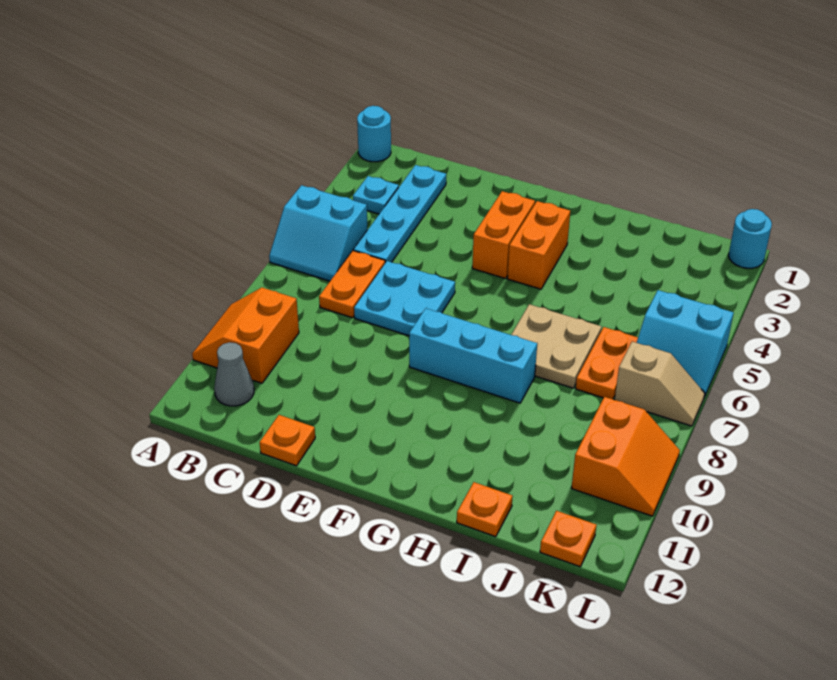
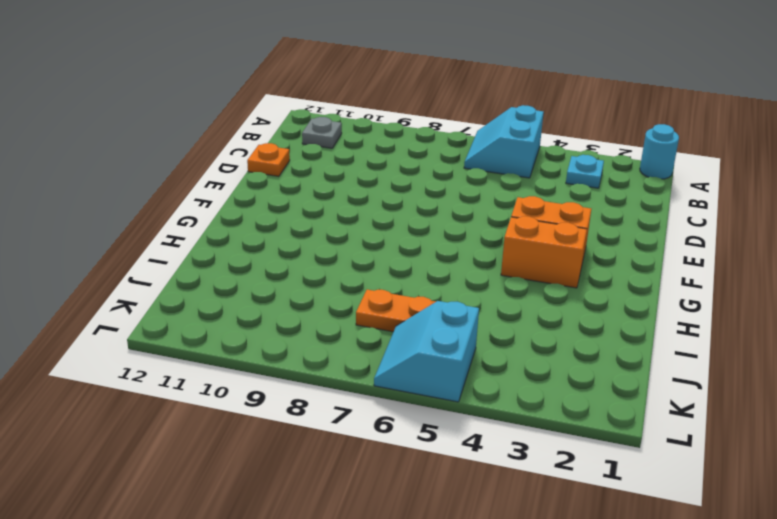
grey plate B11 level 1 -> grey cone B11 level 1
none -> orange slope A9:B10 level 1 top B
none -> cyan plate C2:C5 level 1
none -> orange plate C6:C7 level 1

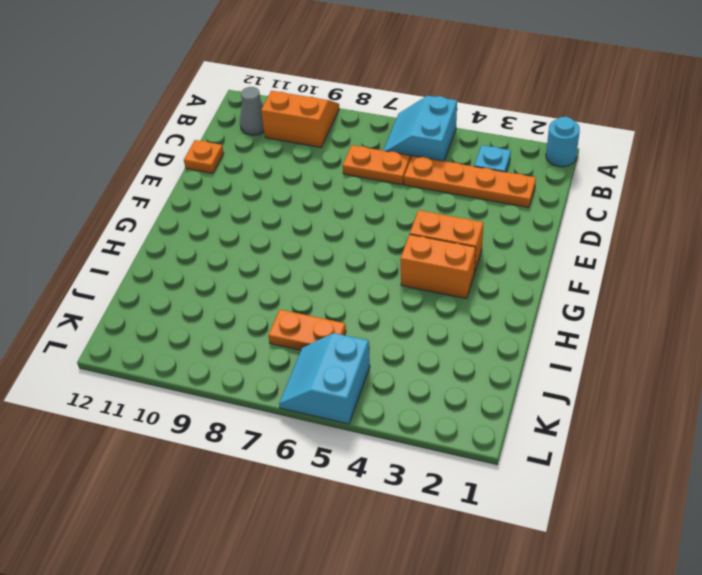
orange plate C2:C5 level 1 -> cyan plate C2:C5 level 1
none -> cyan plate D6:E7 level 1
none -> cyan brick F8:H8 level 1
none -> tan plate H6:I7 level 1

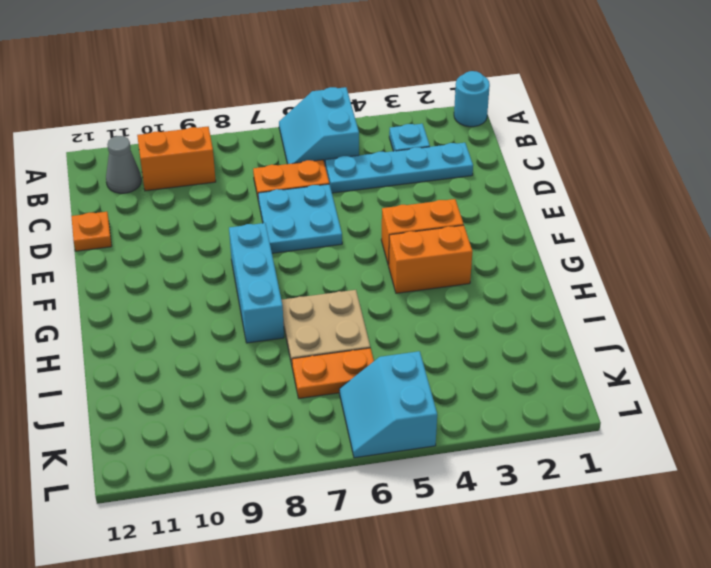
none -> orange plate I12 level 1
none -> tan slope K7:L7 level 1 top K
none -> orange slope K9:L10 level 1 top K

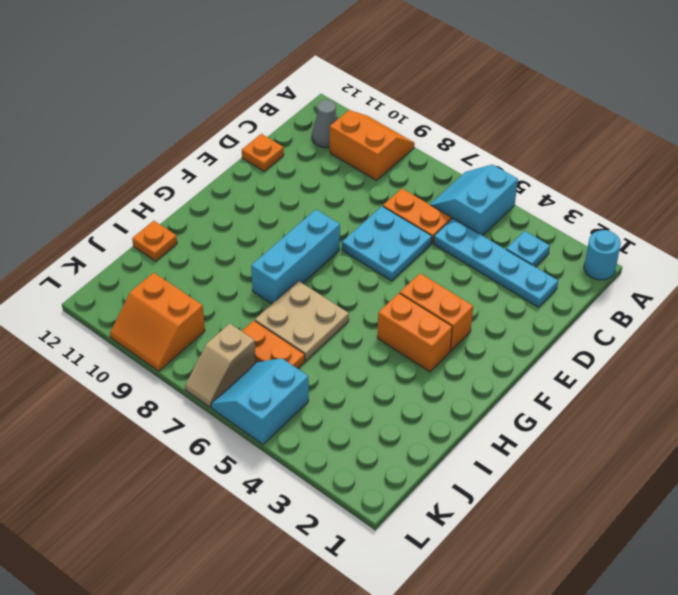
none -> orange plate K12 level 1
none -> cyan round brick L1 level 1

